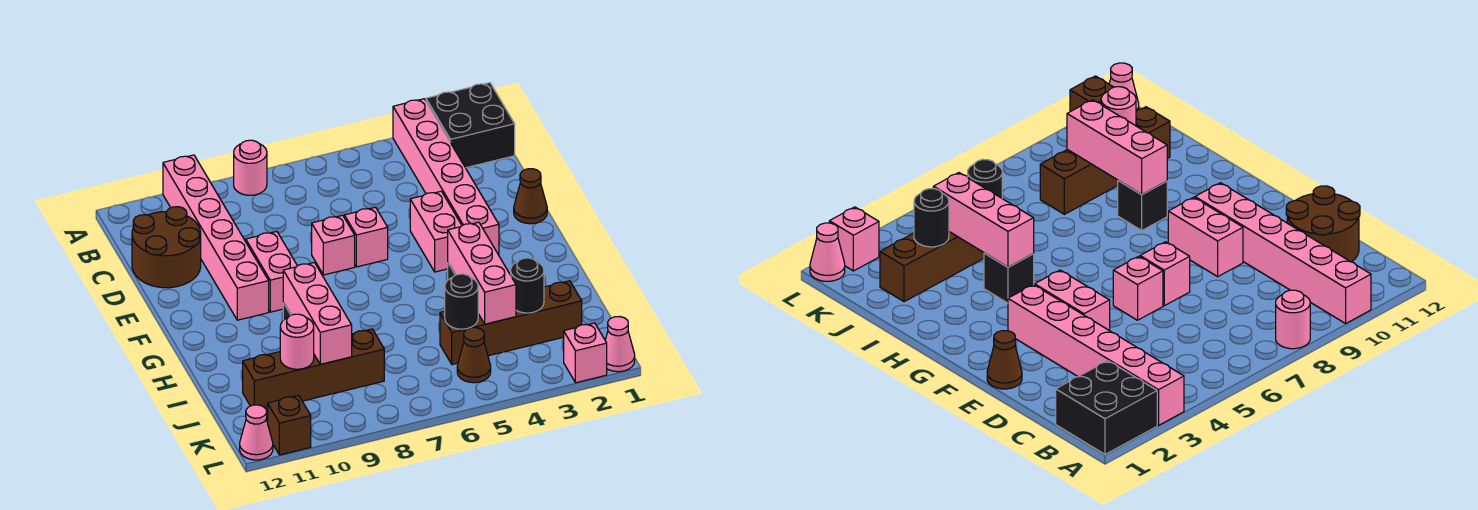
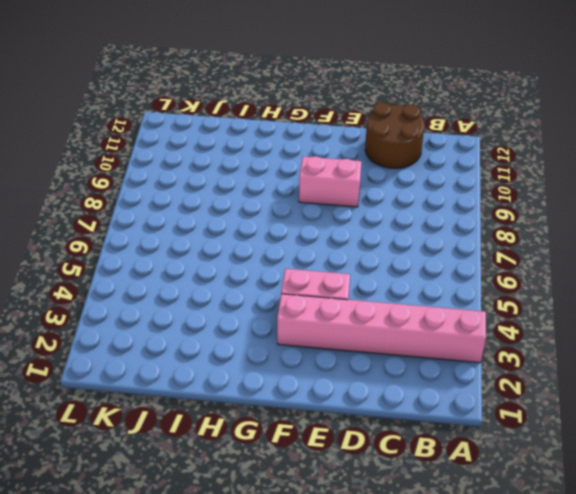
none -> black brick A1:B2 level 1
none -> pink round brick A8 level 1
none -> pink brick A10:F10 level 1

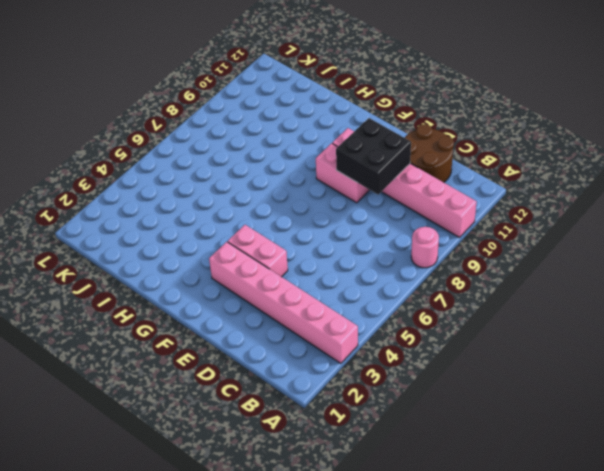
black brick D9:E10 level 2 -> black brick A1:B2 level 1
none -> brown cone E1 level 1
none -> pink brick E6 level 1
none -> pink brick E7 level 1

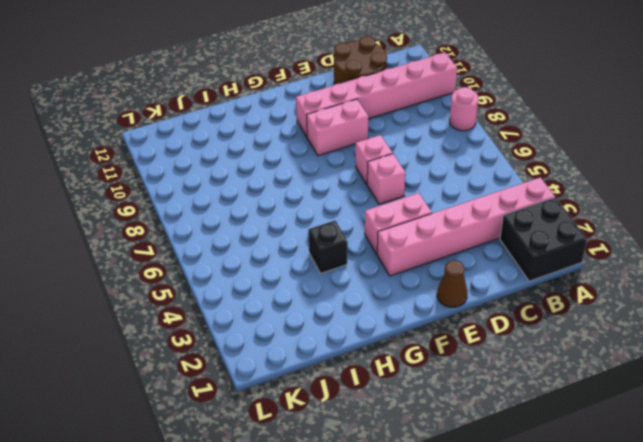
none -> black brick H9 level 1
none -> brown brick J2:J5 level 1
none -> brown brick J8:J11 level 1

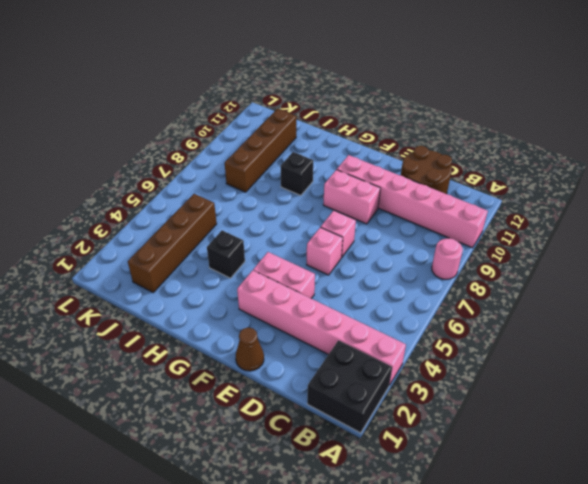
none -> brown cone K5 level 1
none -> pink cone L1 level 1
none -> pink brick L2 level 1

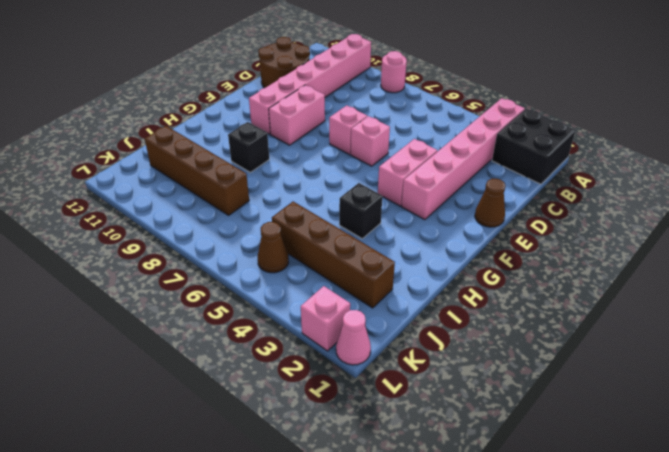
none -> brown brick L11 level 1
none -> pink cone L12 level 1
none -> pink brick H4:J4 level 2

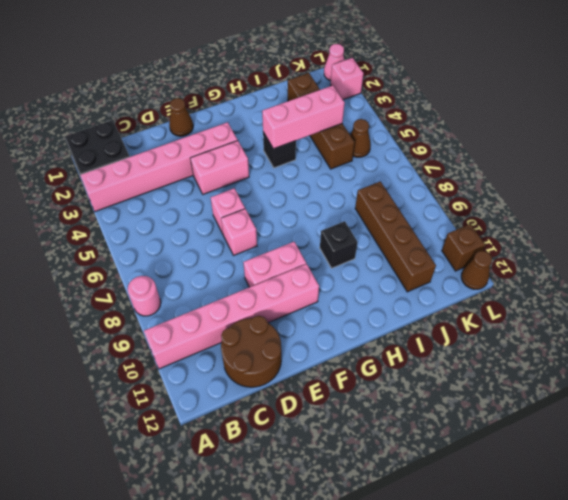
brown cone L12 level 1 -> pink cone L12 level 1
none -> pink brick H9:J9 level 2
none -> black round brick J3 level 2
none -> black round brick J5 level 2

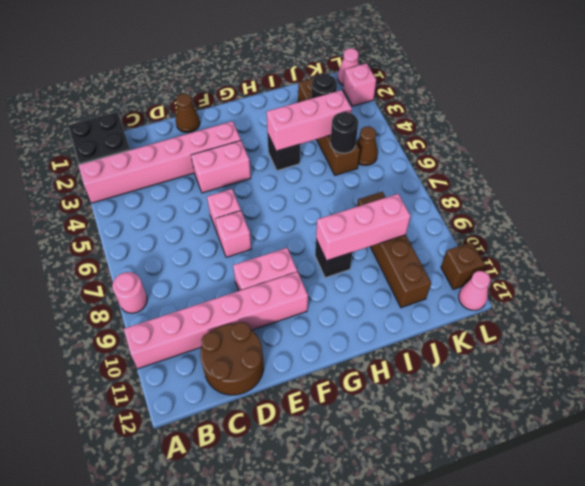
none -> pink round brick J10 level 2

